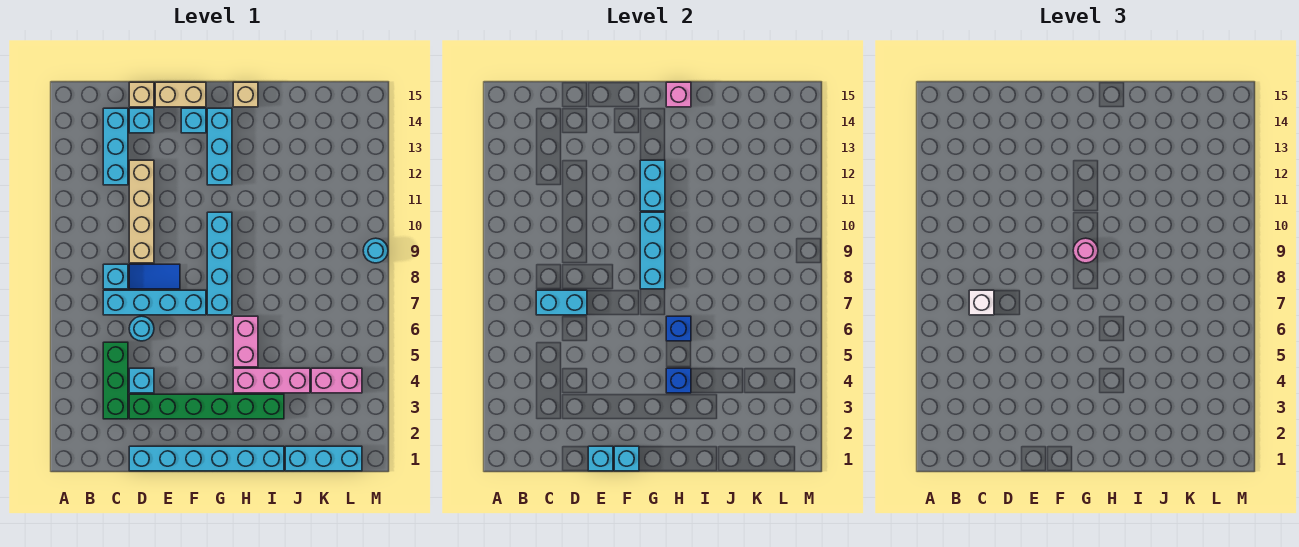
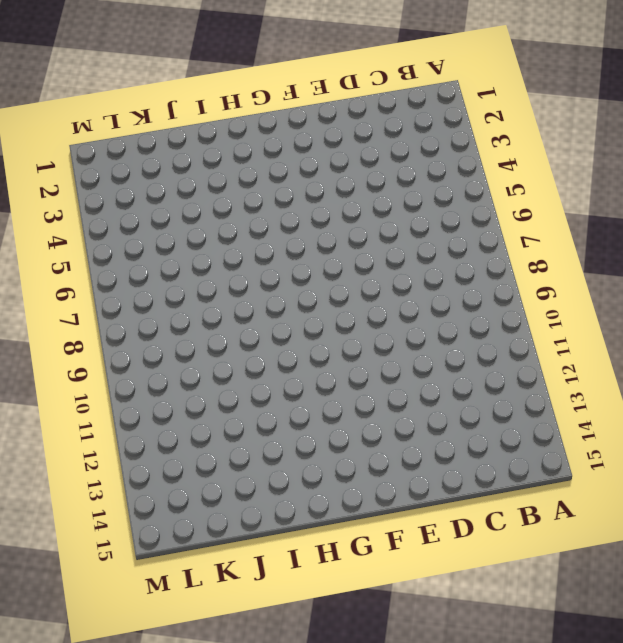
none -> green brick C3:C5 level 1
none -> cyan brick C7:F7 level 1
none -> cyan brick C8 level 1
none -> cyan brick C12:C14 level 1

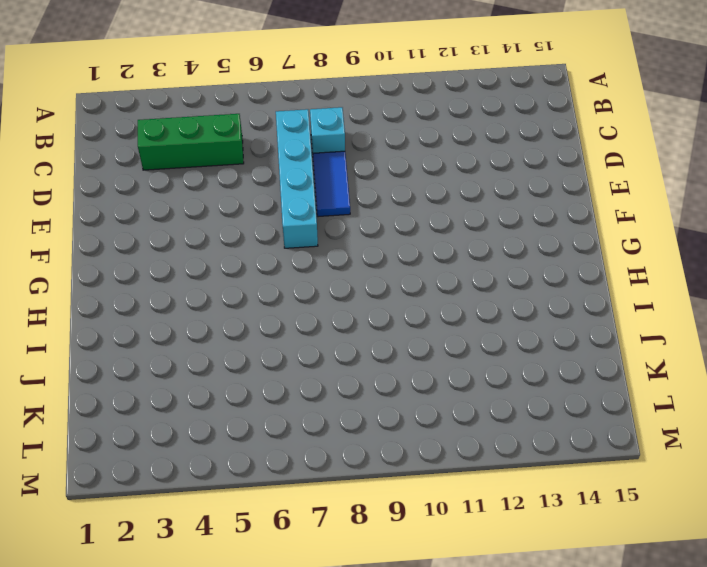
none -> cyan brick C12:C14 level 1
none -> cyan brick D1:I1 level 1
none -> green brick D3:I3 level 1
none -> cyan brick D4 level 1

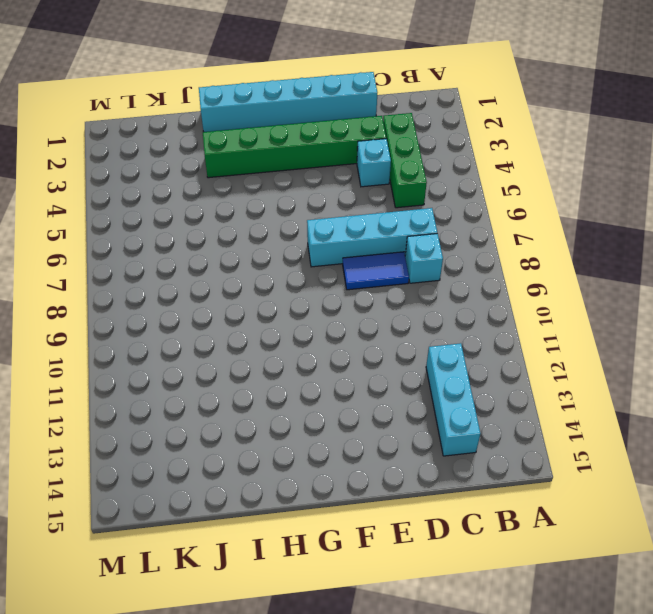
none -> cyan round brick D6 level 1
none -> tan brick D9:D12 level 1
none -> cyan brick D14 level 1
none -> tan brick D15 level 1

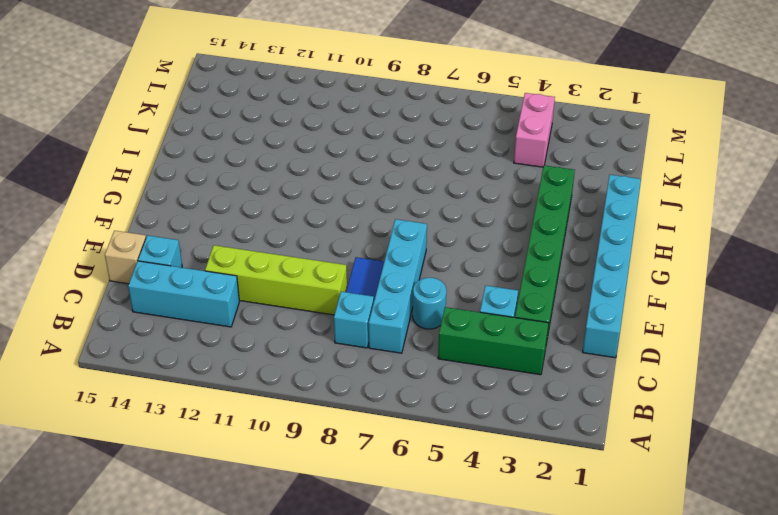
lime brick D9:D12 level 1 -> tan brick D9:D12 level 1
none -> tan brick E15:F15 level 1
none -> cyan brick F14 level 1
none -> cyan brick G7:G10 level 1
none -> cyan brick G12:G14 level 1

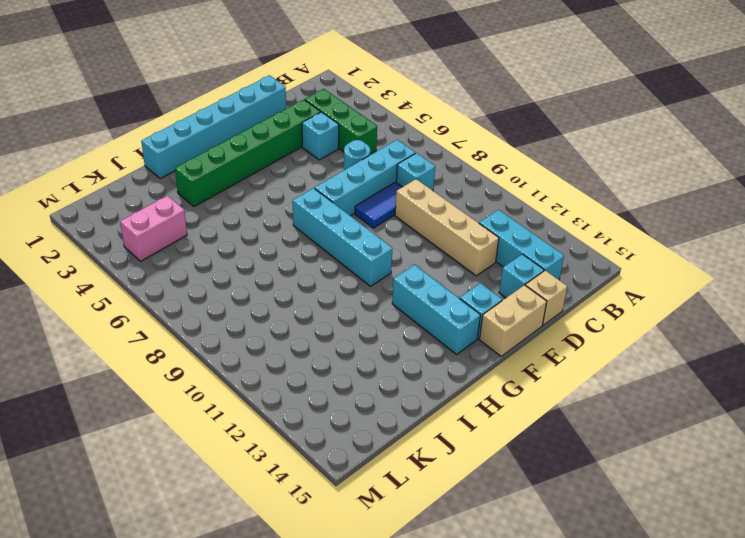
none -> pink brick H4:J4 level 1
none -> pink brick H5:H6 level 1
none -> tan brick H15 level 1
none -> cyan brick J1:L1 level 1

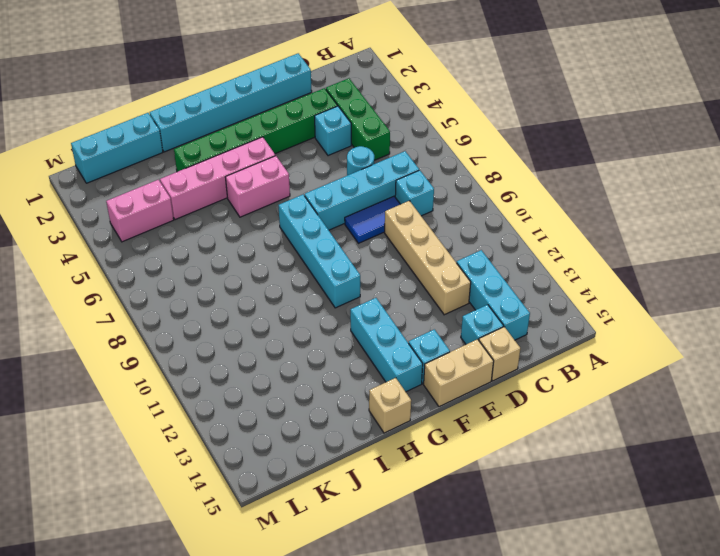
pink brick G4:J4 level 1 -> pink brick H4:J4 level 1
pink brick G5:H5 level 1 -> pink brick H5:H6 level 1
none -> cyan round brick M9 level 1
none -> cyan brick C7:D7 level 2
none -> cyan brick E1 level 2
none -> cyan brick F1 level 2

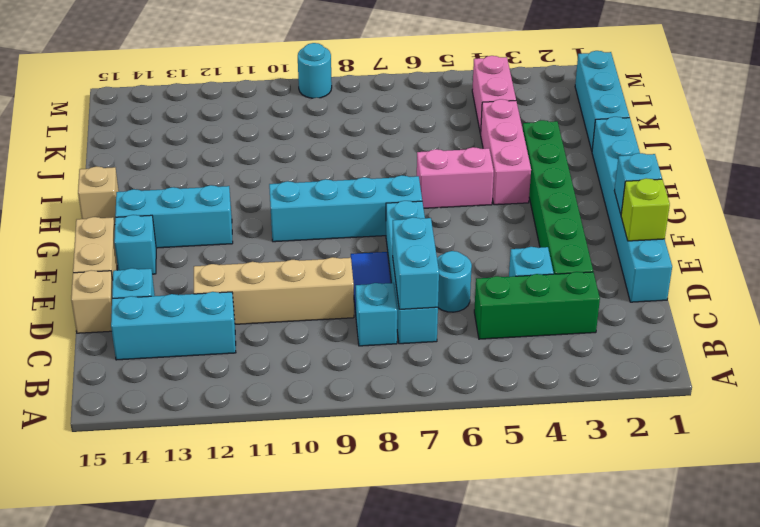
lime brick E1 level 2 -> cyan brick E1 level 2
none -> cyan brick G8:G10 level 2
none -> cyan brick G11:G12 level 2
none -> blue brick H4 level 2
none -> blue brick H6 level 2

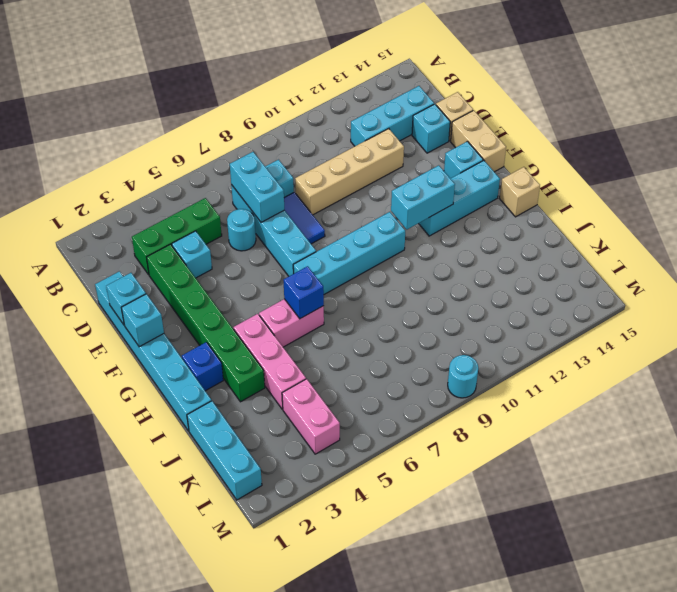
blue brick H2 level 1 -> blue brick H4 level 2
none -> cyan brick G8:G10 level 2
none -> pink brick H15 level 2
none -> white brick C7 level 3
none -> pink round brick G9 level 3

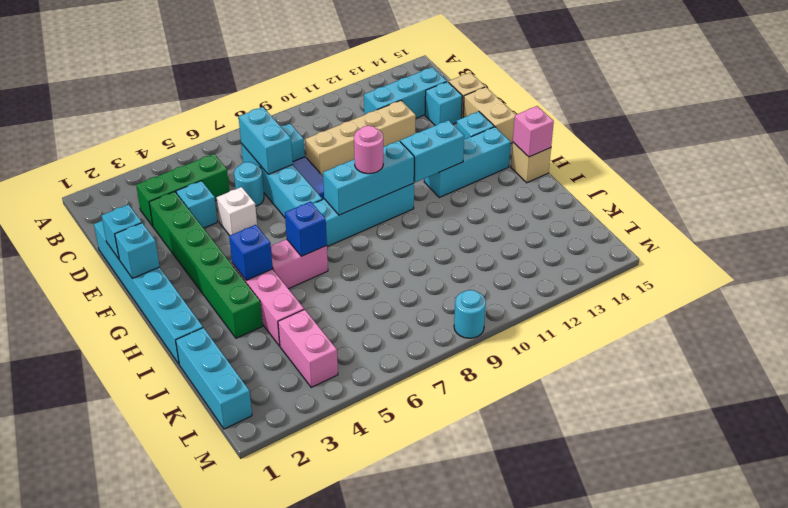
white brick E5 level 1 -> white brick C7 level 3

